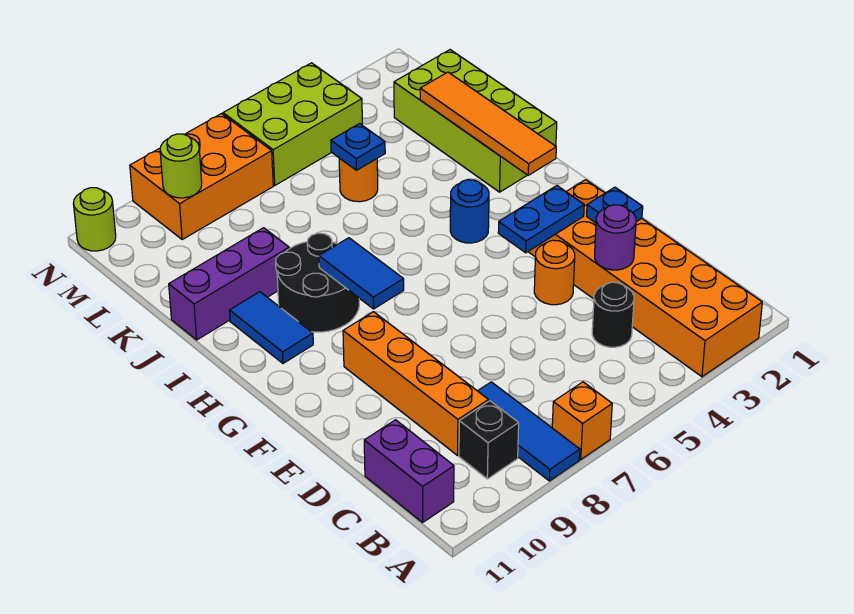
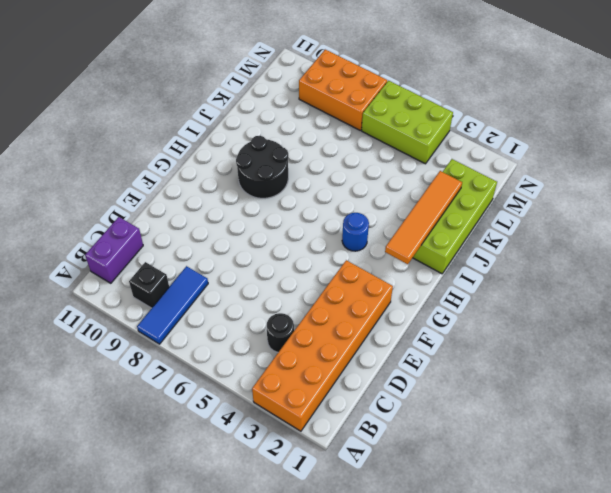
none -> orange brick A7 level 1
none -> orange brick C9:F9 level 1
none -> orange round brick E4 level 1

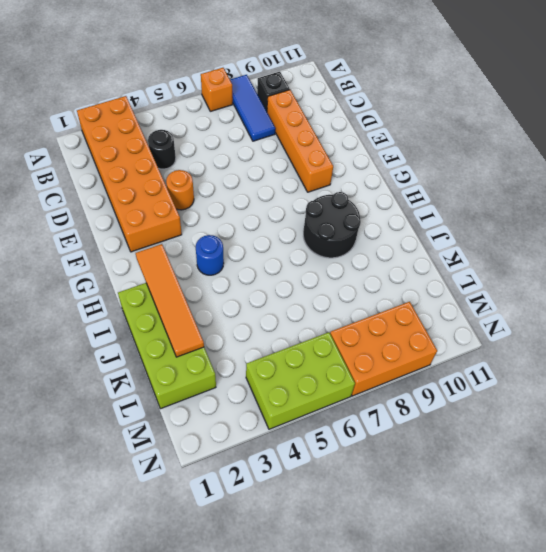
none -> purple brick B11:C11 level 1
none -> blue tile H10:I10 level 1
none -> purple brick J9:J11 level 1

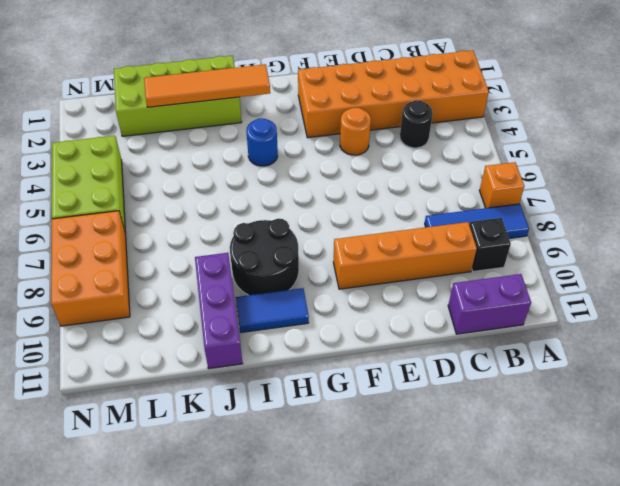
none -> orange round brick K5 level 1
none -> lime round brick N11 level 1
none -> purple round brick D3 level 2

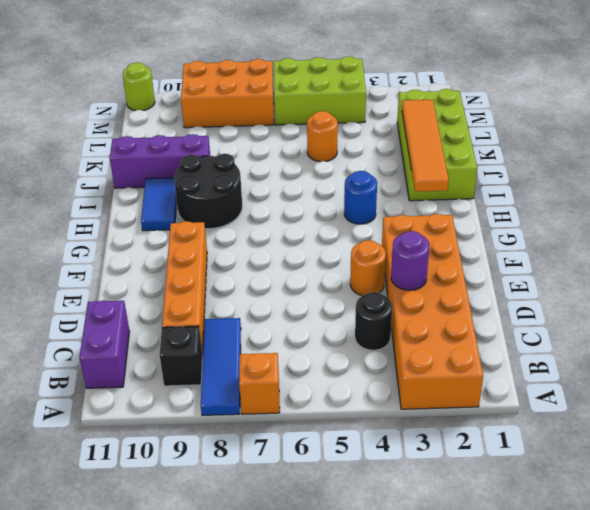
none -> blue plate E2 level 2
none -> blue plate F3:F4 level 2
none -> blue tile G8:H8 level 2

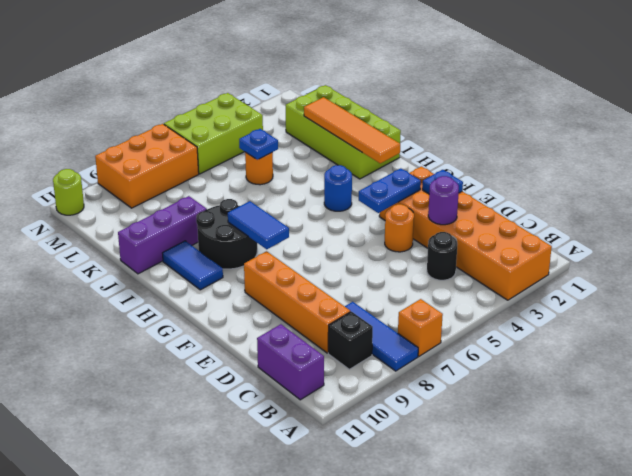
none -> lime round brick M9 level 2

